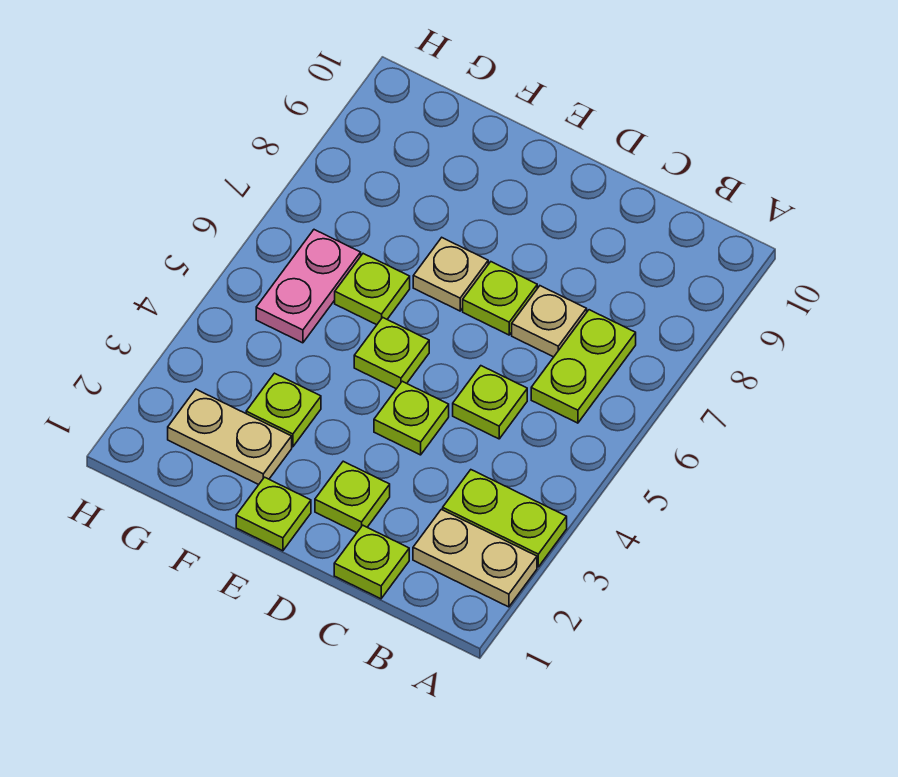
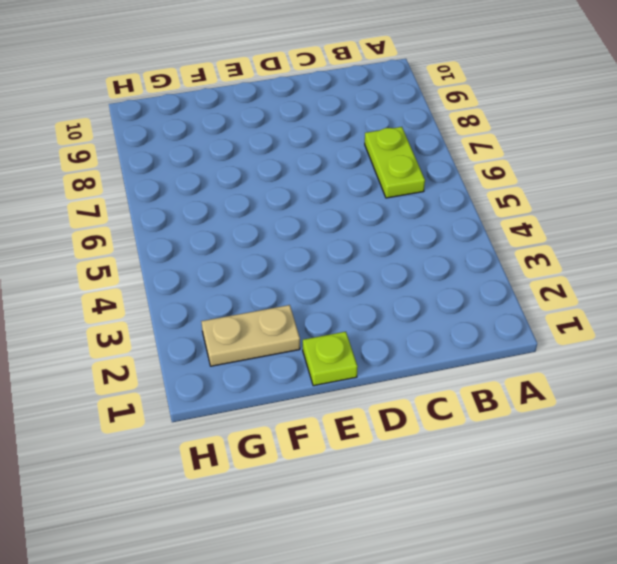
none -> tan plate A2:B2 level 1
none -> lime plate A3:B3 level 1
none -> lime plate C1 level 1

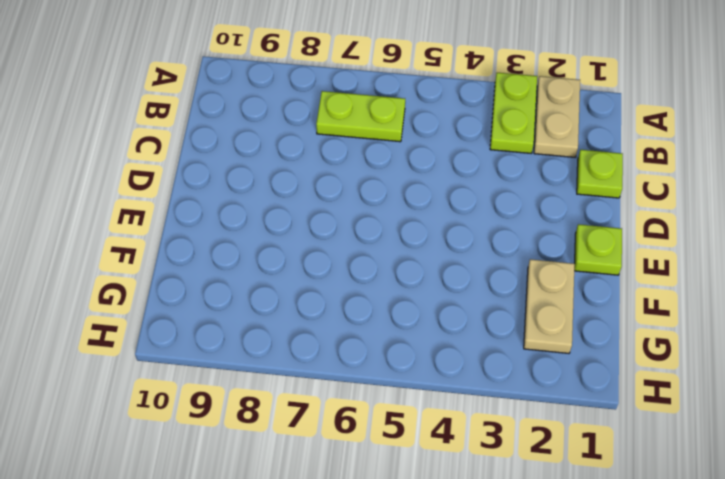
none -> lime plate C5 level 1
none -> tan plate C7 level 1
none -> lime plate D2 level 1

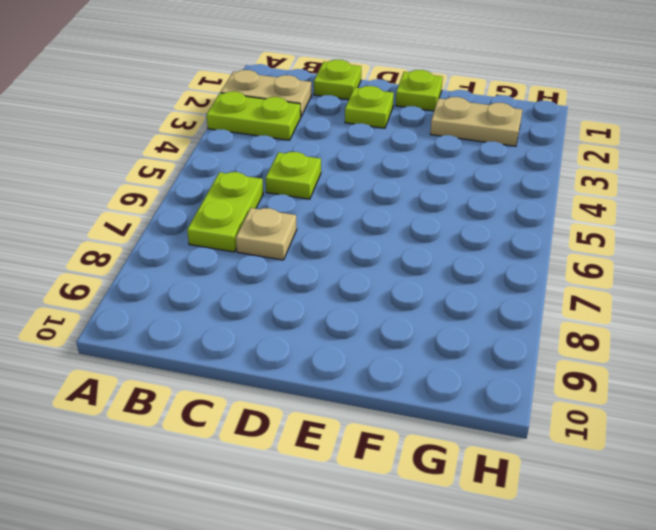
none -> lime plate D4 level 1
none -> lime plate D7 level 1
none -> lime plate E5 level 1

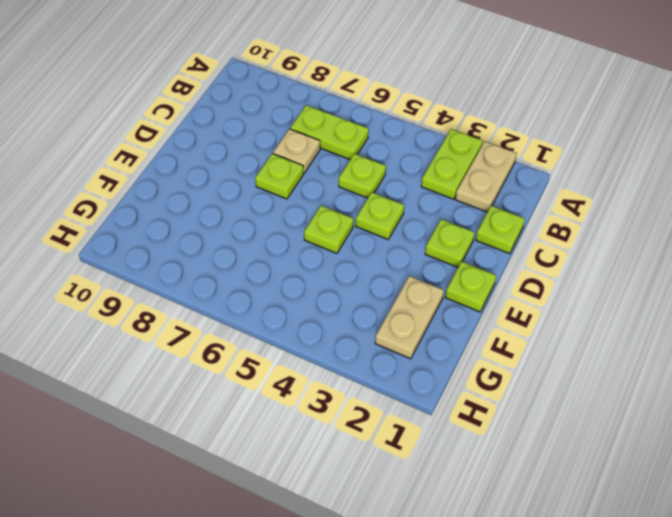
none -> tan plate E7 level 1
none -> lime plate F3 level 1
none -> lime plate F6 level 1

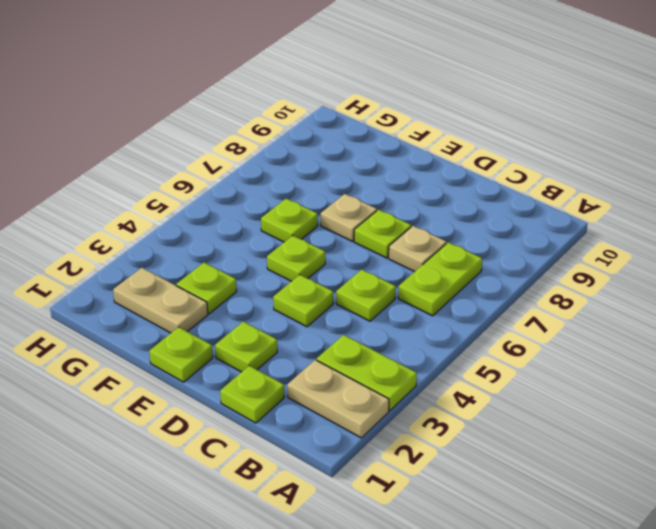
none -> pink plate G5:G6 level 1

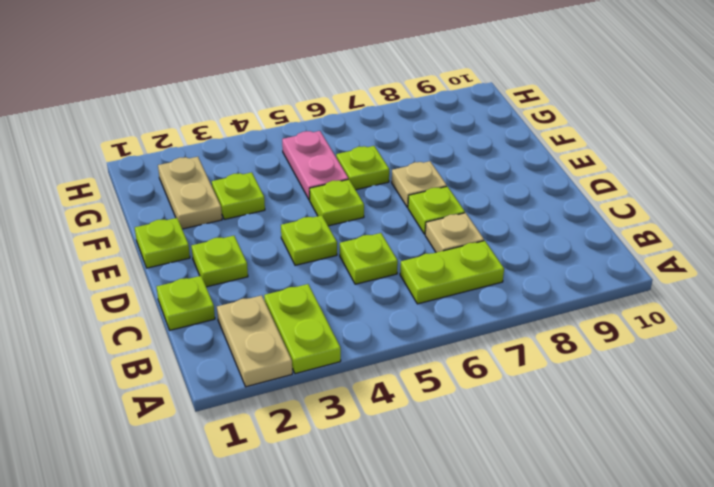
pink plate F5:G5 level 1 -> pink plate G5:G6 level 1

